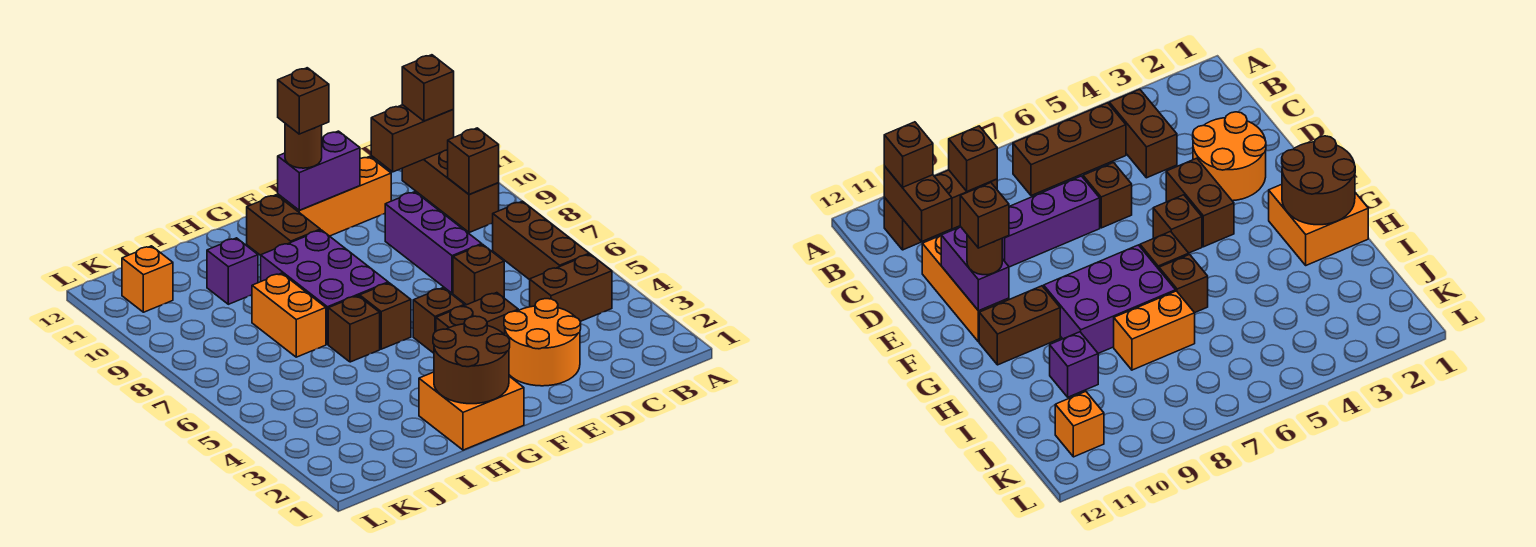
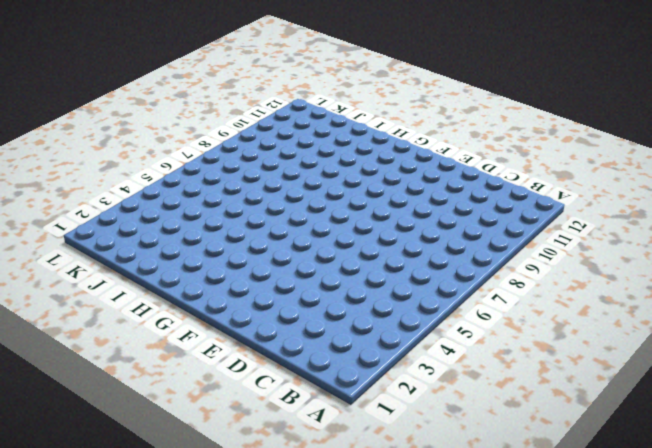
none -> brown brick B4:C4 level 1
none -> brown brick B5:B7 level 1
none -> brown brick B9:B11 level 1

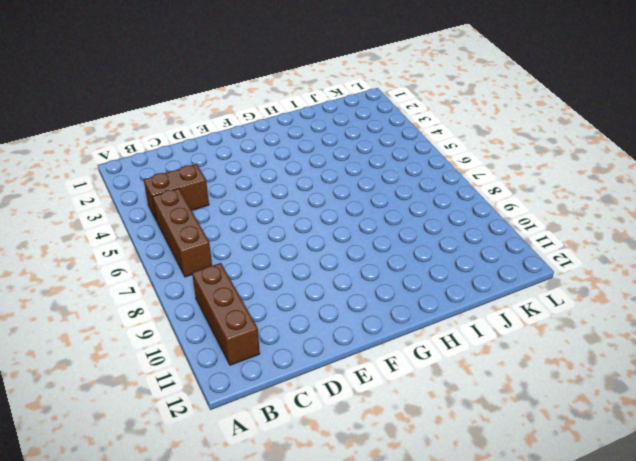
none -> orange round brick D2:E3 level 1
none -> brown brick D6 level 1
none -> purple brick D7:D9 level 1

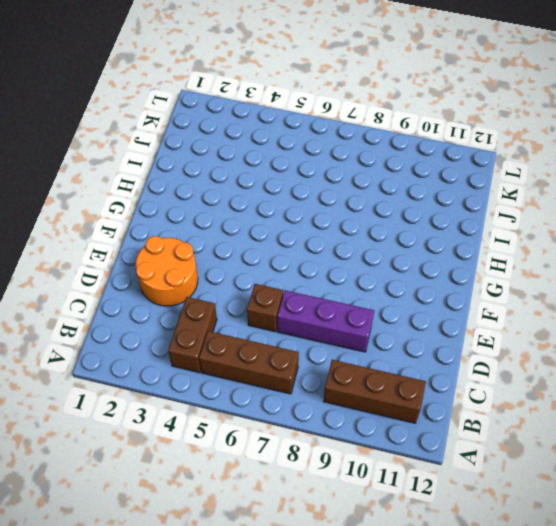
none -> orange brick D11:F11 level 1
none -> brown brick E4:F4 level 1
none -> brown brick F5 level 1

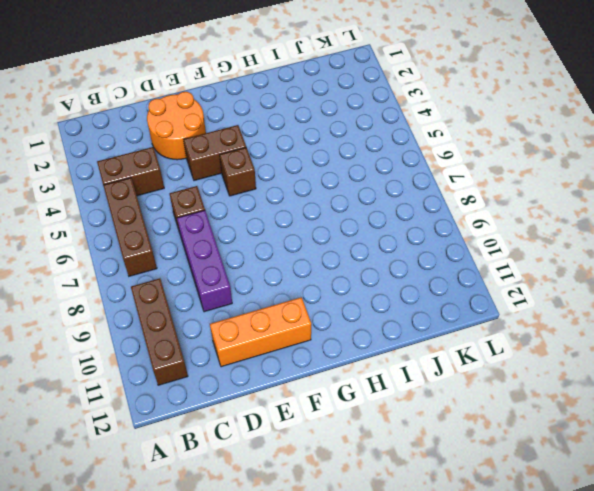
none -> orange brick G1:H2 level 1
none -> brown brick G6 level 1
none -> purple brick G7:H9 level 1

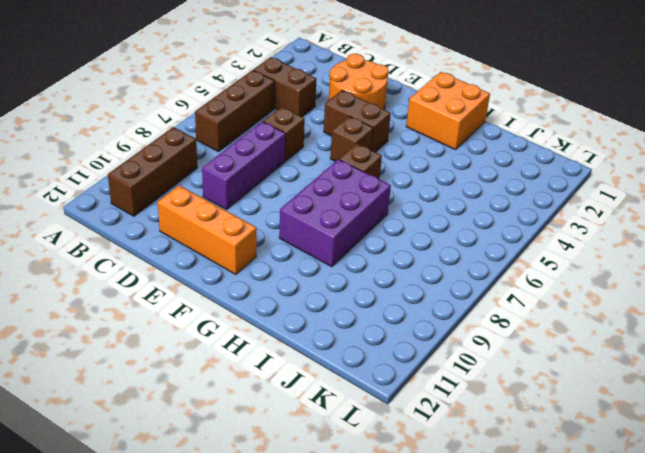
none -> brown brick G10:G11 level 1
none -> brown brick H6 level 1
none -> orange brick I7:I8 level 1

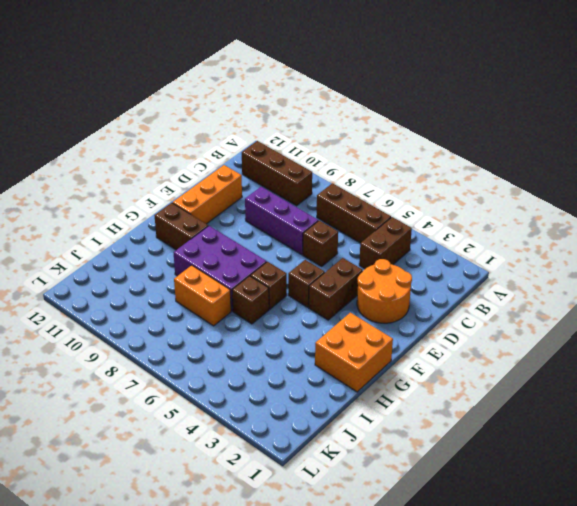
none -> purple brick I10 level 1
none -> orange brick K11 level 1
none -> brown brick B9 level 2

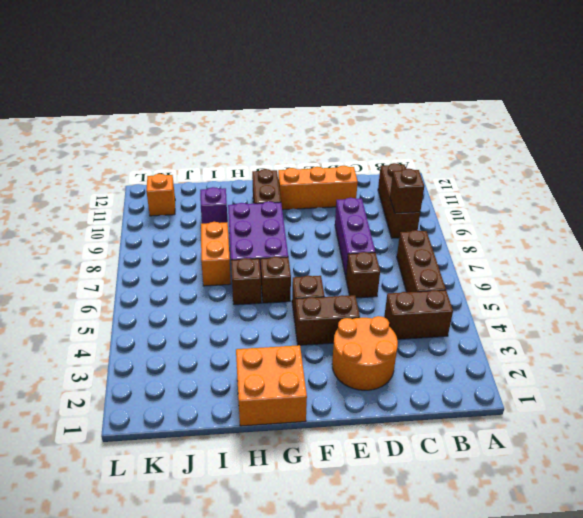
none -> brown brick B11:C11 level 2
none -> purple brick E11:F11 level 2
none -> brown round brick G1:H2 level 2

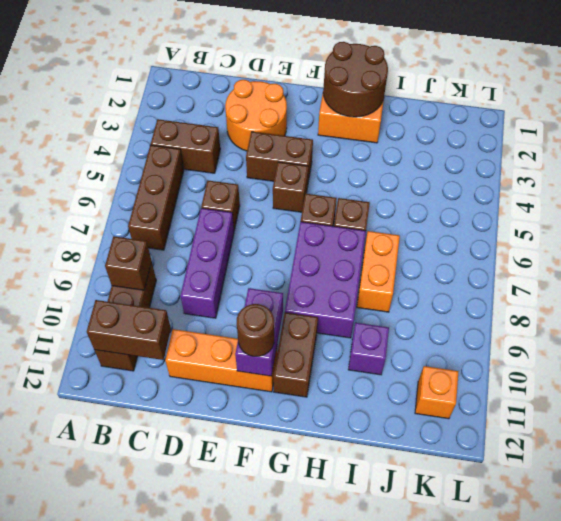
purple brick F10:F11 level 2 -> purple brick E11:F11 level 2
none -> brown brick B11 level 3
none -> brown brick F11 level 4

